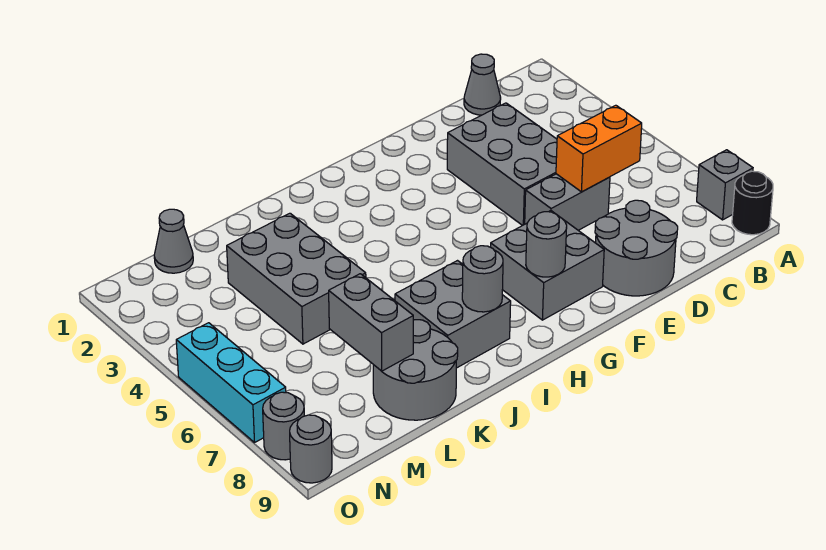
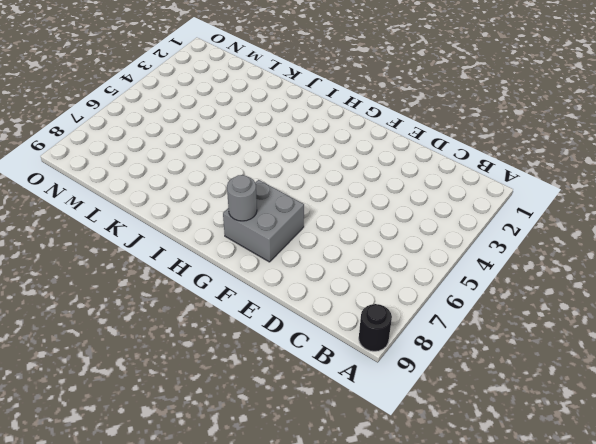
none -> grey brick A8 level 1
none -> grey cone C1 level 1
none -> grey brick D3:E5 level 1

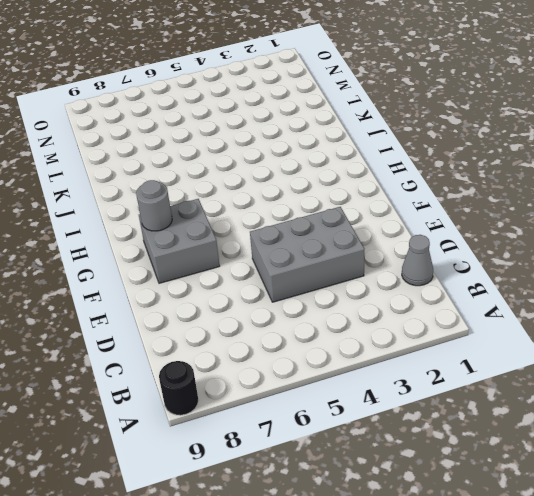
none -> grey brick A8 level 1
none -> grey brick D6:E6 level 1
none -> grey round brick D8:E9 level 1

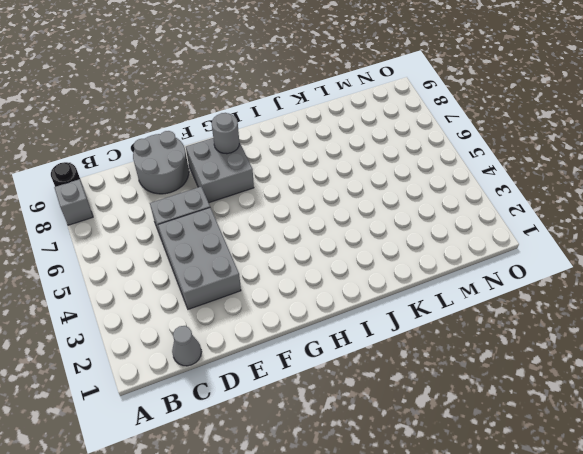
none -> grey brick I7:J8 level 1
none -> grey brick K3:L5 level 1
none -> grey round brick K8:L9 level 1

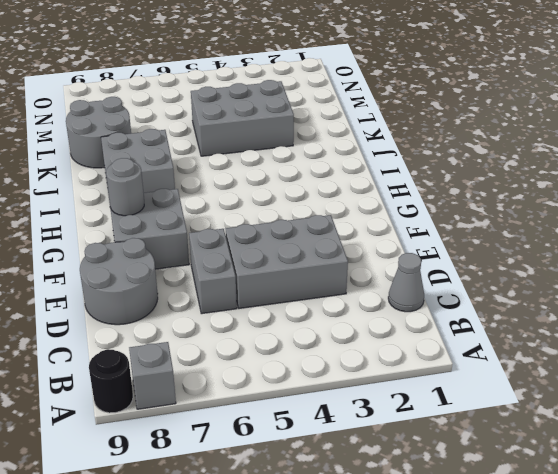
none -> grey cone M1 level 1
none -> cyan brick O5:O7 level 1
none -> grey round brick O8 level 1

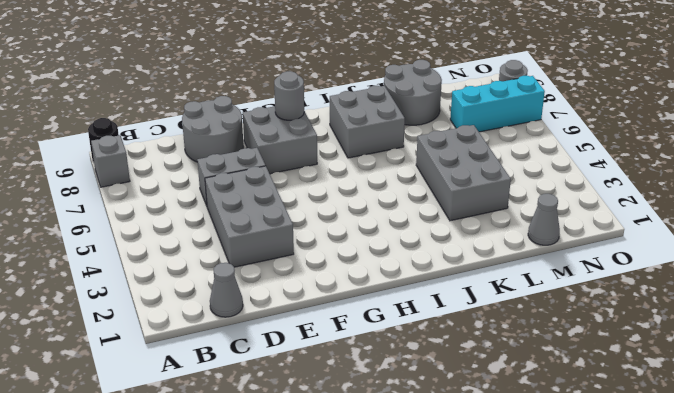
cyan brick M7:O7 level 1 -> cyan brick O5:O7 level 1
none -> grey round brick O9 level 1
none -> orange brick C6:D6 level 2
none -> grey round brick I8 level 2

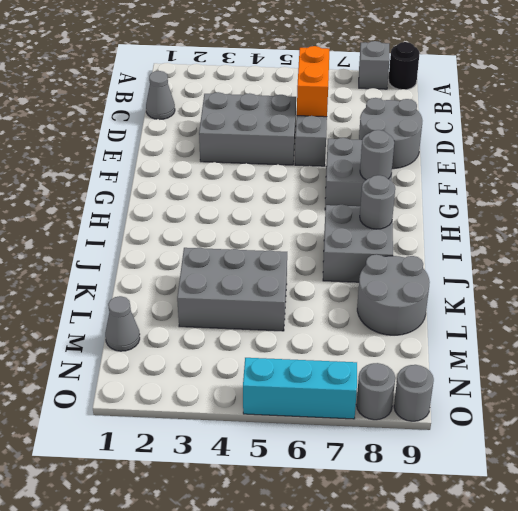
none -> grey brick L7:L8 level 2

